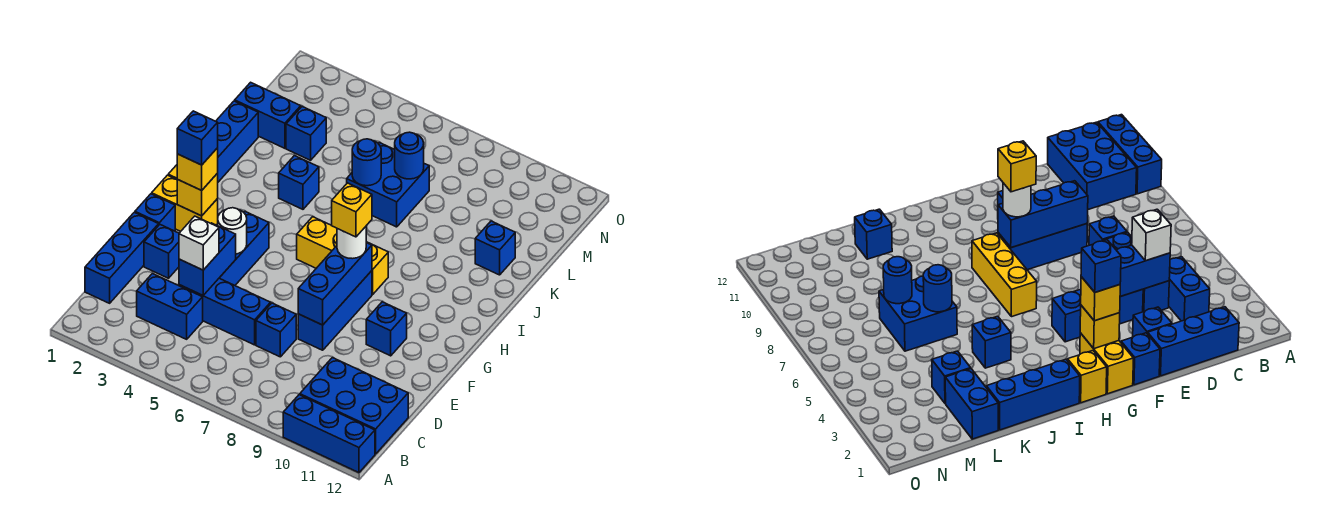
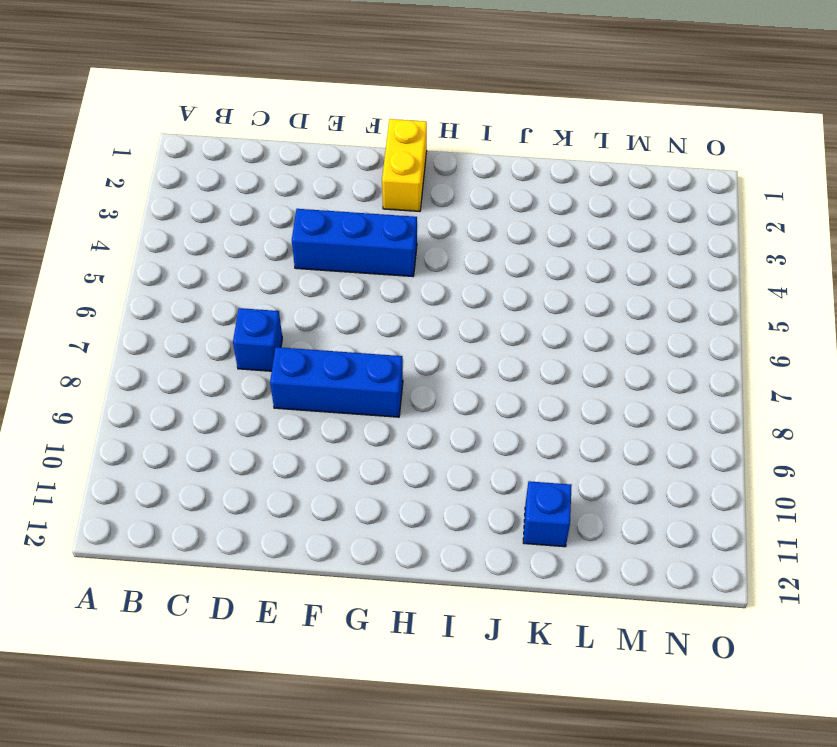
none -> blue brick A10:A12 level 1
none -> blue brick B10:C12 level 1
none -> blue brick C1:E1 level 1
none -> blue brick C3:C4 level 1

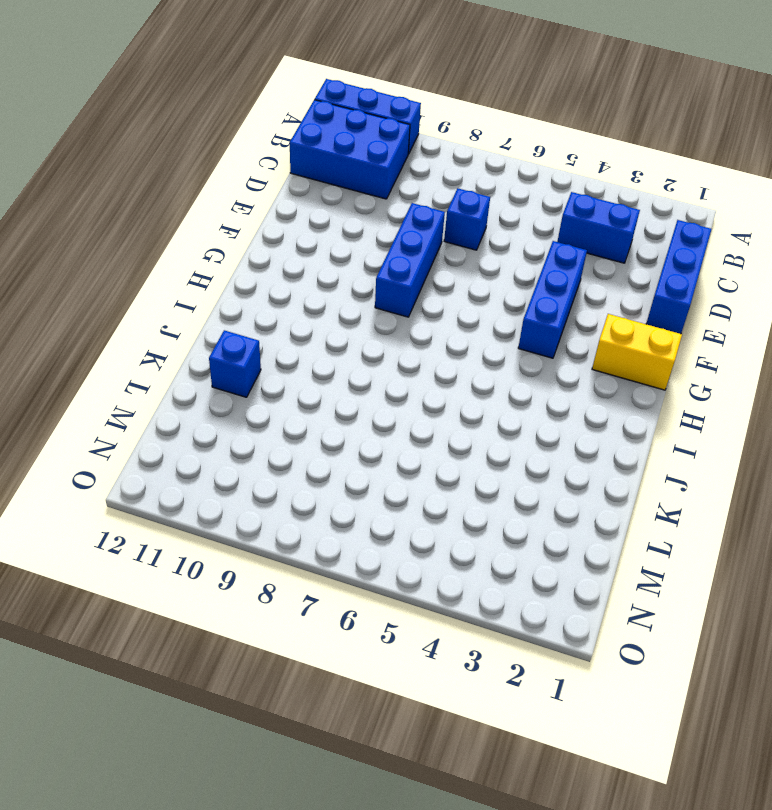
none -> blue brick D4:D6 level 1
none -> blue brick E2 level 1
none -> blue brick F1 level 1
none -> blue brick F10 level 1

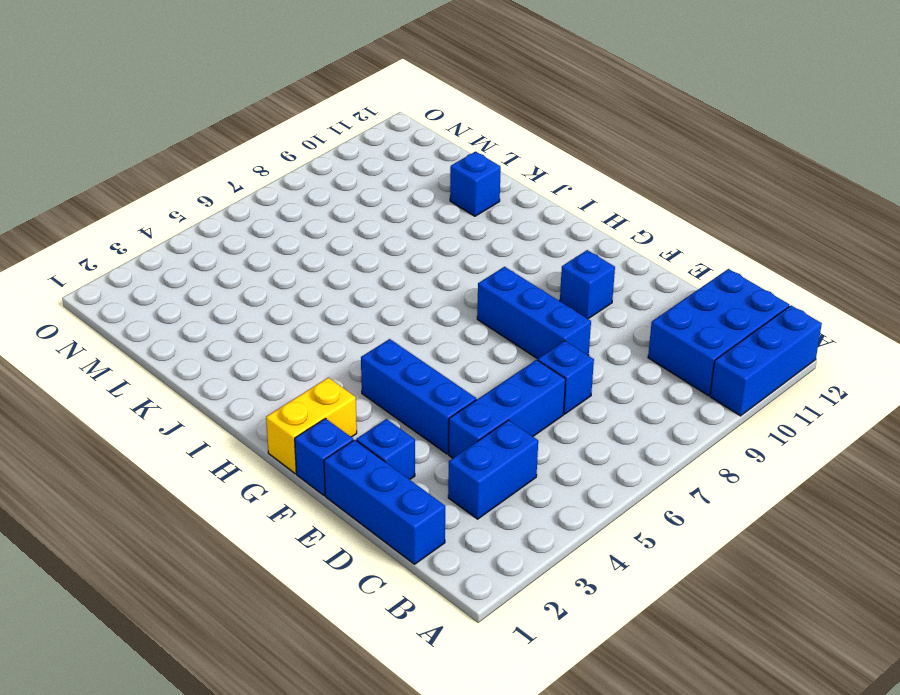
none -> yellow brick H1 level 1
none -> yellow brick H6:H8 level 1
none -> blue brick I1:K1 level 1
none -> blue brick J4 level 1

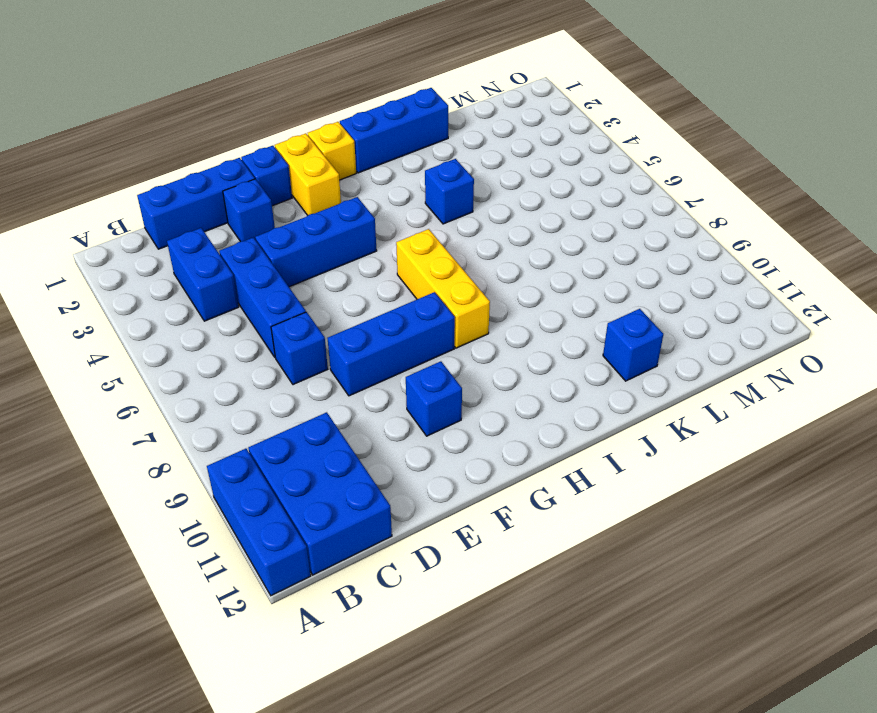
none -> blue brick K6:L7 level 1
none -> blue brick L1:L2 level 1
none -> blue brick L3 level 1
none -> blue brick D4:E4 level 2

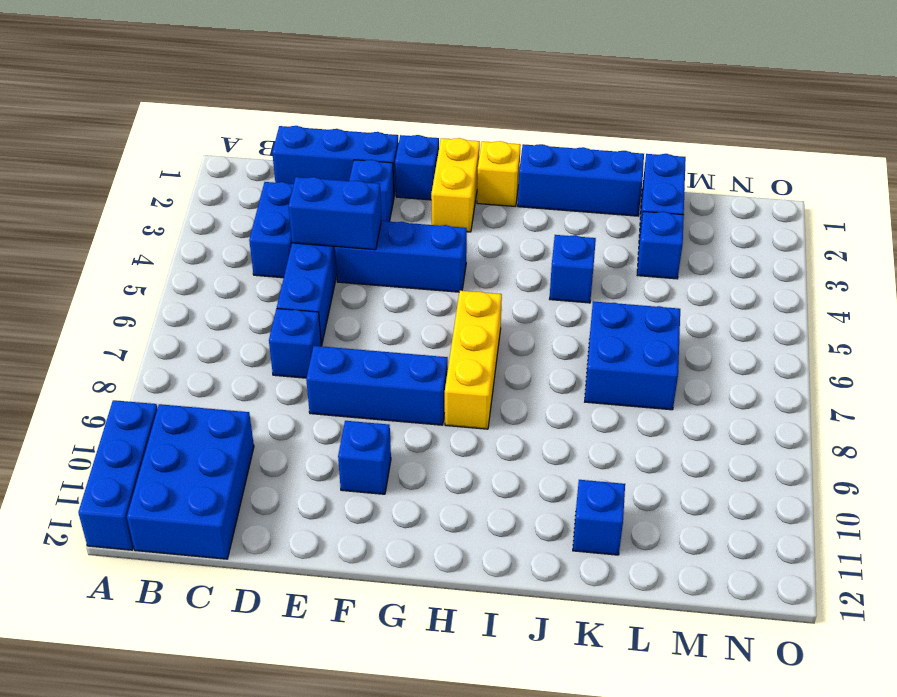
none -> blue brick E8:G8 level 2
none -> white round brick F4 level 2
none -> yellow brick G2 level 2
none -> blue round brick K6 level 2

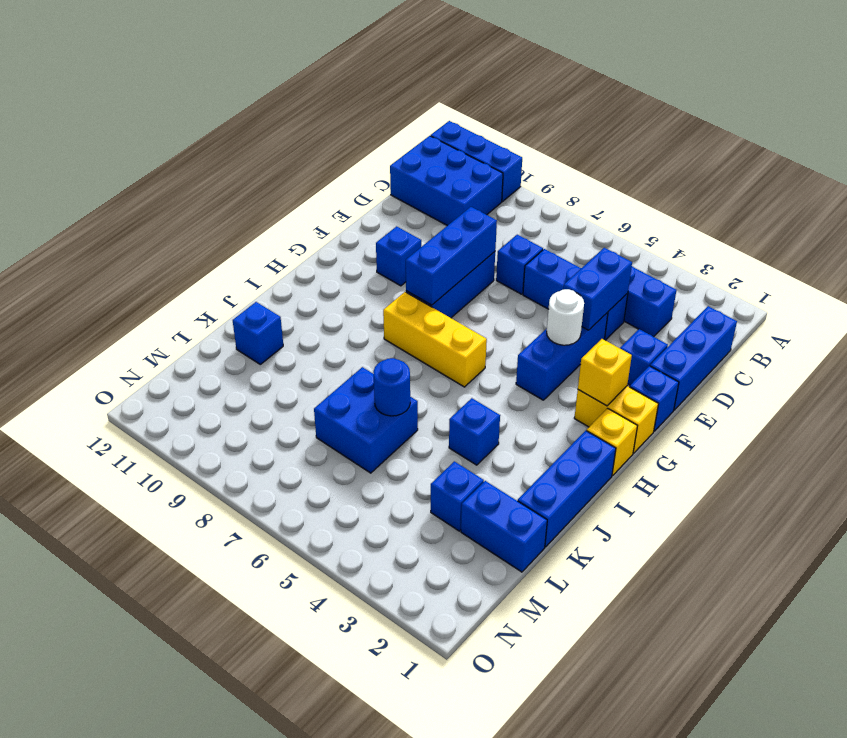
none -> blue round brick L7 level 2
none -> white brick D4 level 3
none -> yellow brick G2 level 3
none -> white round brick G8 level 3

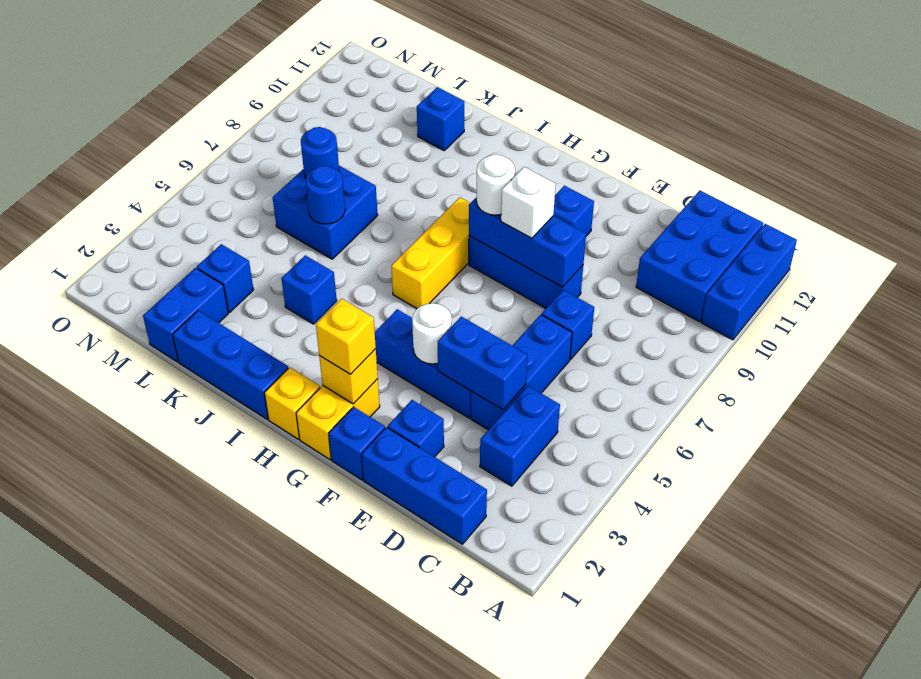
white brick F8 level 3 -> white brick D4 level 3
none -> blue brick G2 level 4
none -> yellow brick G8 level 4

